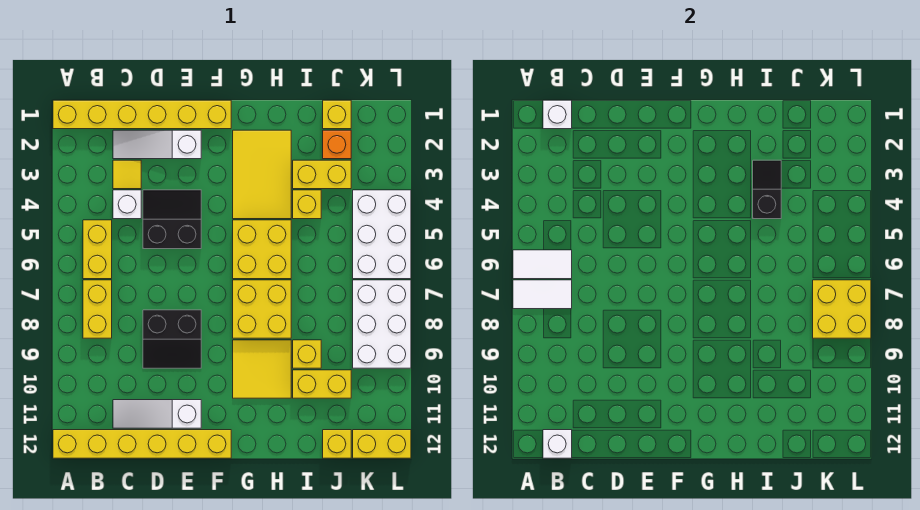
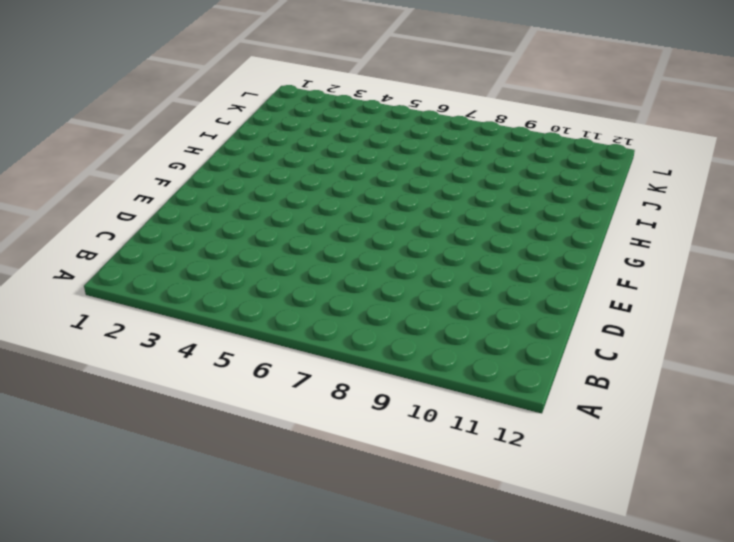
none -> yellow brick A1:F1 level 1
none -> yellow brick A12:F12 level 1
none -> yellow brick B5:B6 level 1
none -> yellow brick B7:B8 level 1

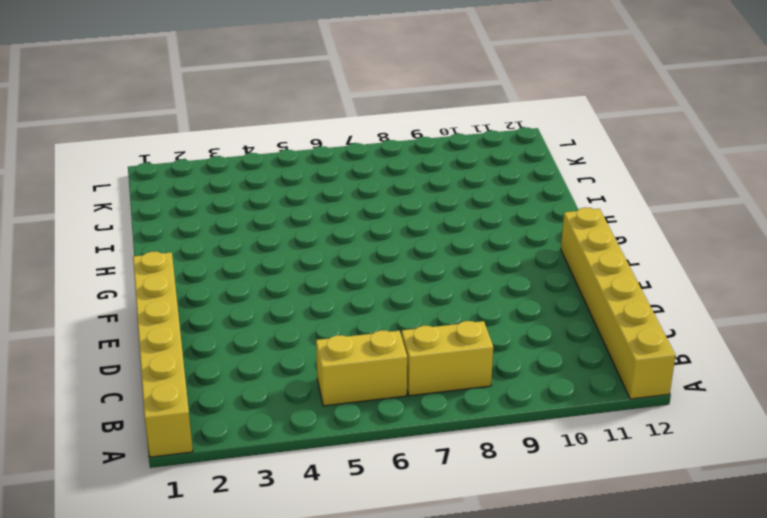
none -> white slope C2:E2 level 1 top E
none -> yellow tile C3 level 1
none -> white brick C4 level 1
none -> white slope C11:E11 level 1 top E

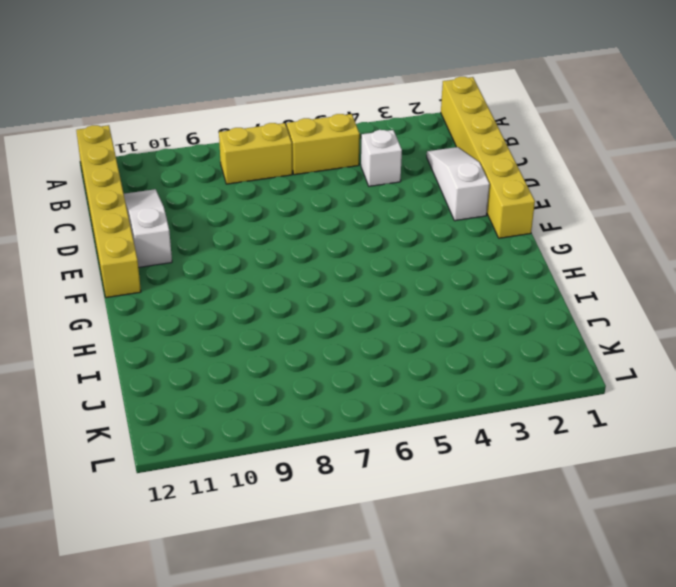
none -> yellow tile C3 level 1
none -> black slope D4:E5 level 1 top 5
none -> black slope D8:E9 level 1 top 8
none -> yellow tile G2:H4 level 1

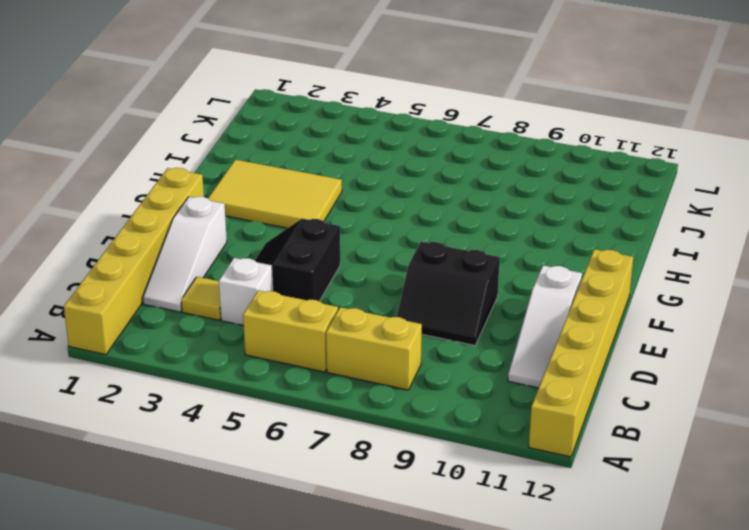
black slope D8:E9 level 1 top E -> black slope D8:E9 level 1 top 8
none -> yellow brick G5:H6 level 1
none -> yellow brick G7:H8 level 1
none -> yellow tile G9:H10 level 1
none -> yellow brick I3:J3 level 1

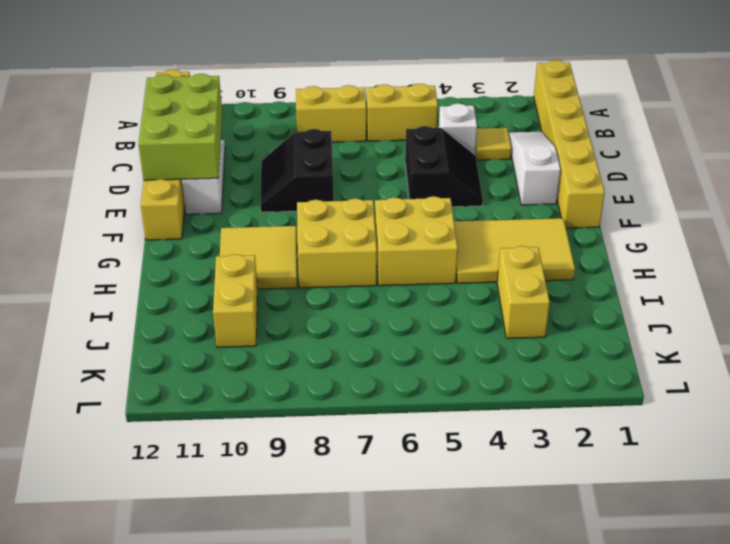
lime brick C11:E12 level 2 -> none
none -> yellow brick I4 level 1
none -> yellow brick I9 level 1
none -> yellow brick J1 level 1
none -> orange brick J2 level 1

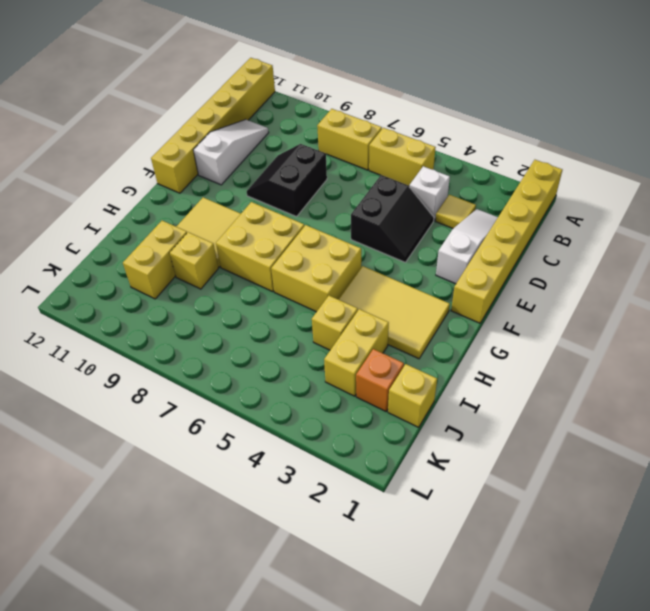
none -> yellow brick J12 level 1
none -> white brick K4:L6 level 1
none -> white brick K7:L9 level 1
none -> yellow brick K12:L12 level 1

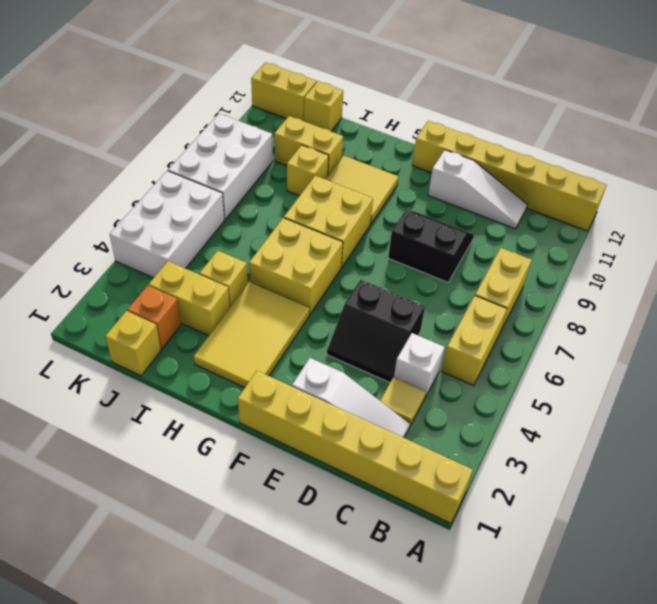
none -> white tile A6:B6 level 2
none -> white tile A7:B7 level 2
none -> white brick B1 level 2
none -> white brick B12 level 2

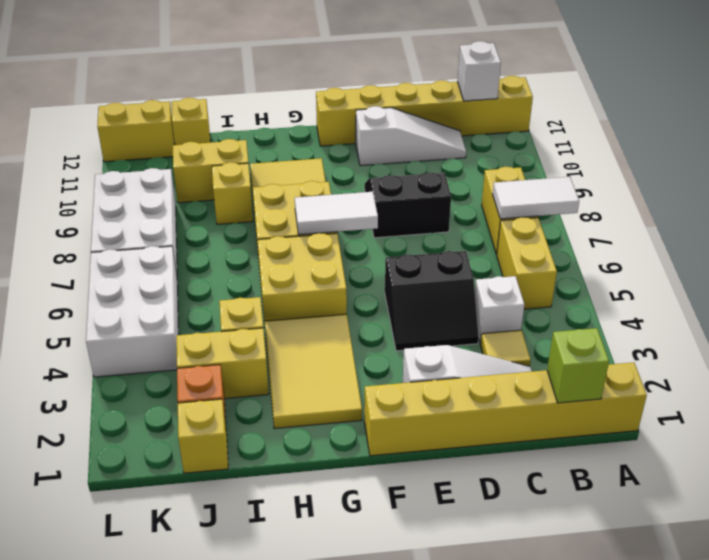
lime brick B1 level 2 -> white brick B1 level 2
white tile F7:G7 level 2 -> white tile A6:B6 level 2
none -> black slope I3:I4 level 2 top 4
none -> yellow brick K7:L8 level 2

